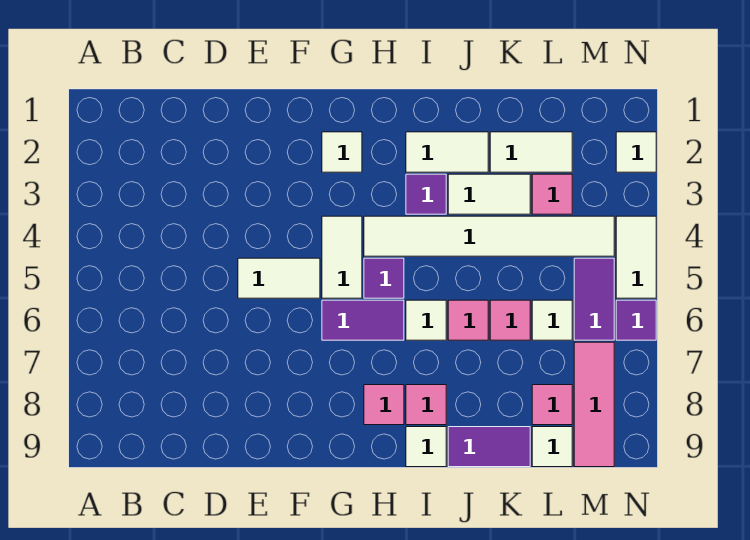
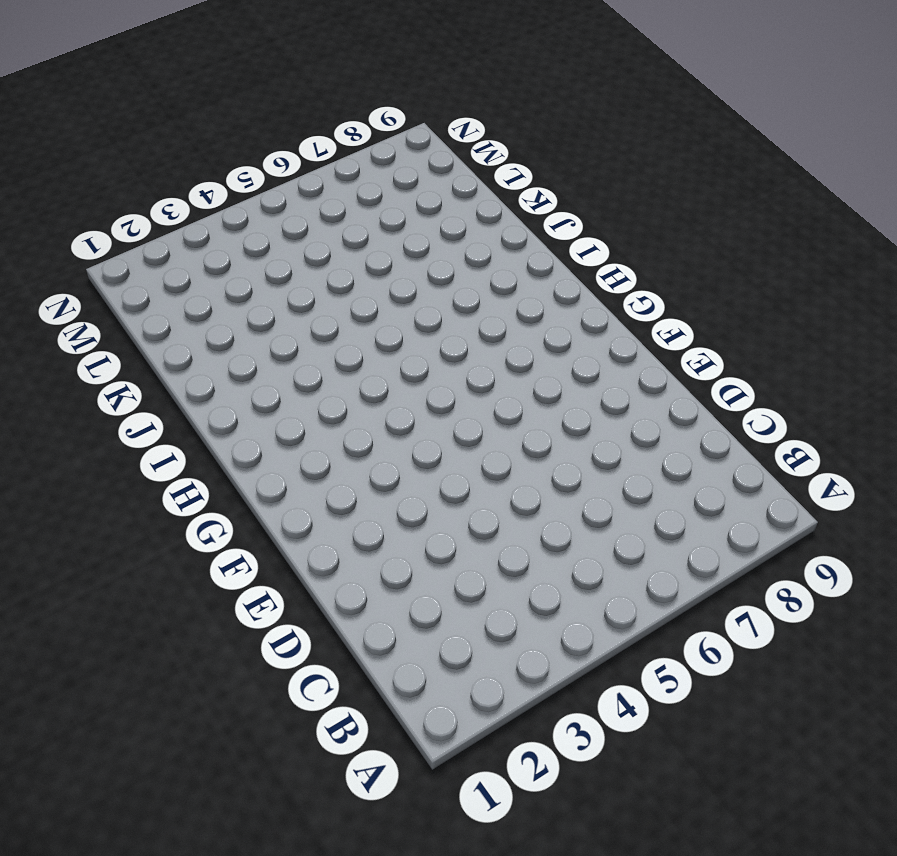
none -> white tile E5:F5 level 1
none -> white tile G2 level 1
none -> white tile G4:G5 level 1

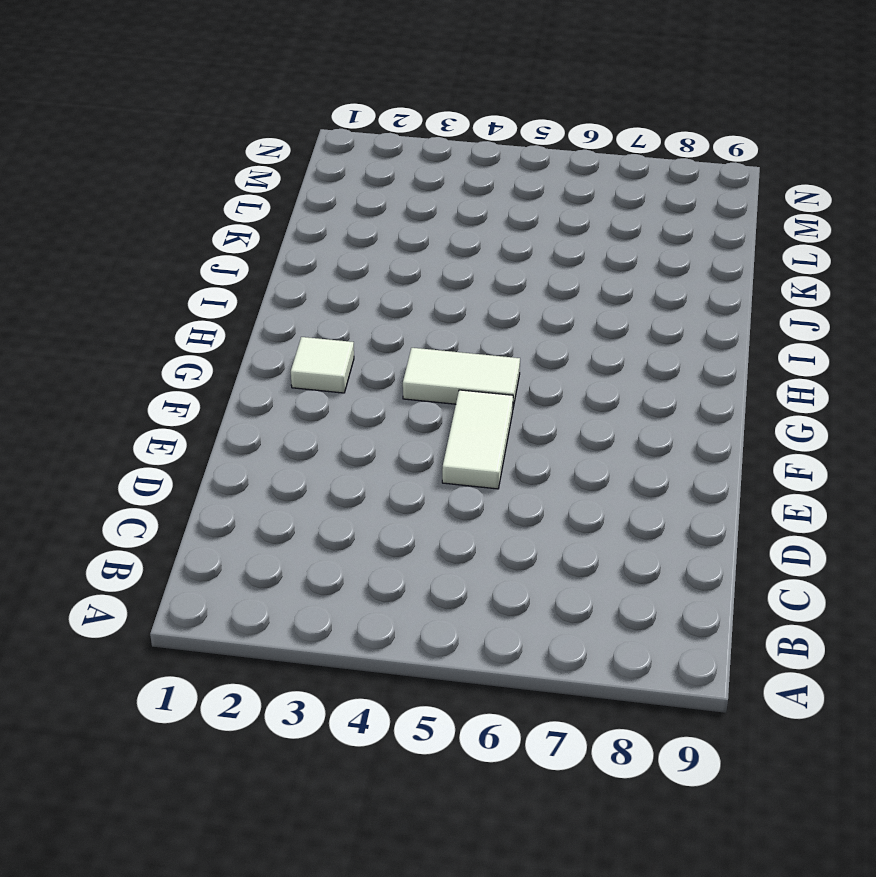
none -> purple tile G6:H6 level 1
none -> white tile H4:M4 level 1
none -> purple tile H5 level 1

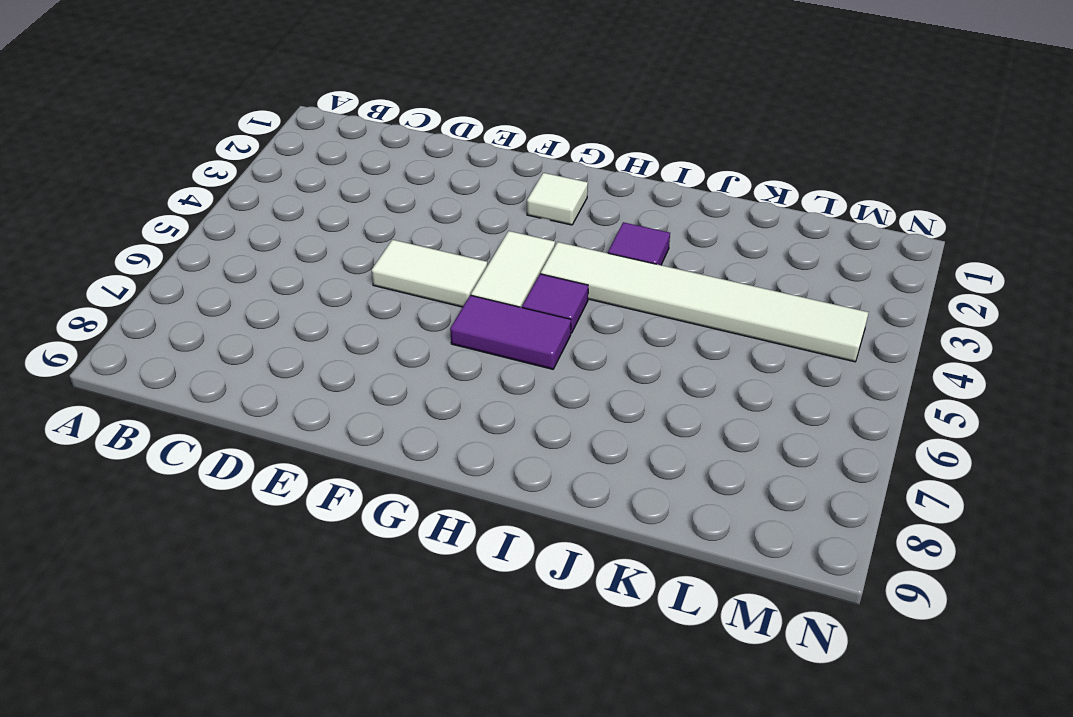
none -> pink tile H8 level 1
none -> white tile I2:J2 level 1
none -> white tile I6 level 1

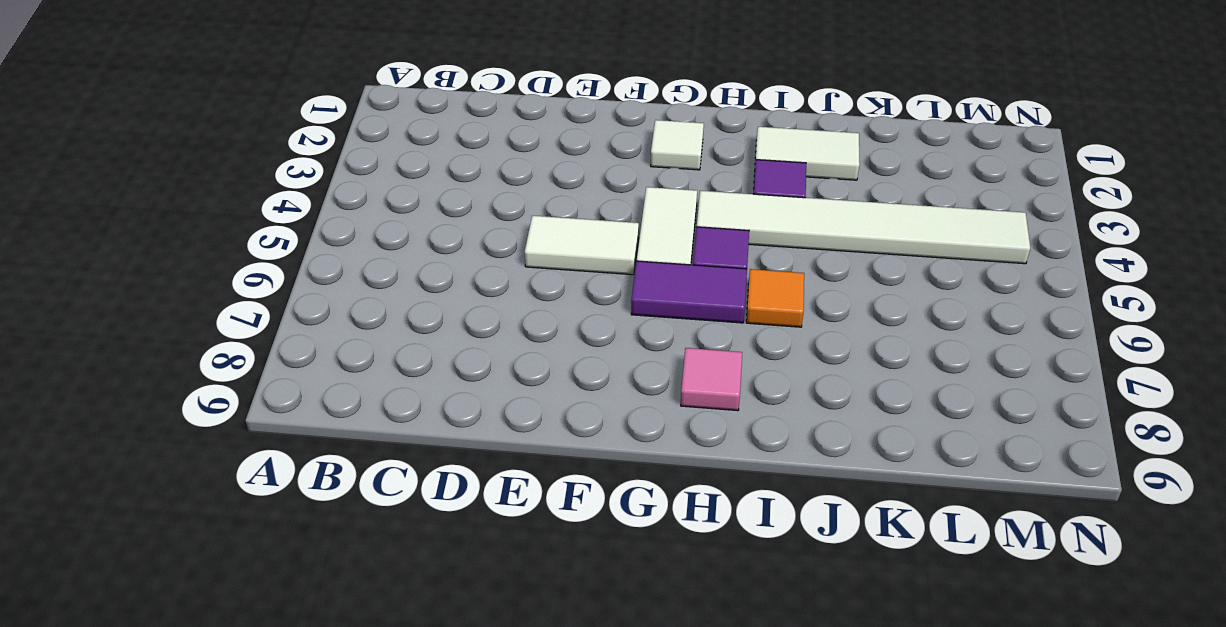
orange tile I6 level 1 -> white tile I6 level 1
none -> pink tile I8 level 1
none -> white tile I9 level 1
none -> white tile J3:K3 level 1

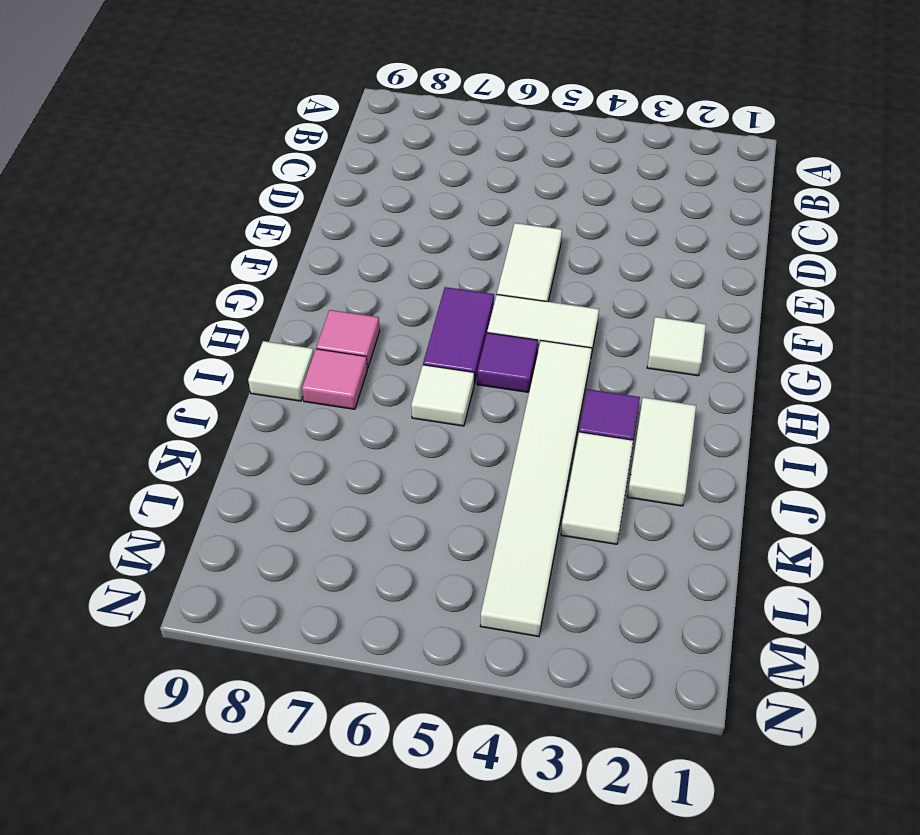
none -> pink tile J6 level 1
none -> purple tile J9:K9 level 1
none -> white tile K2:L2 level 1

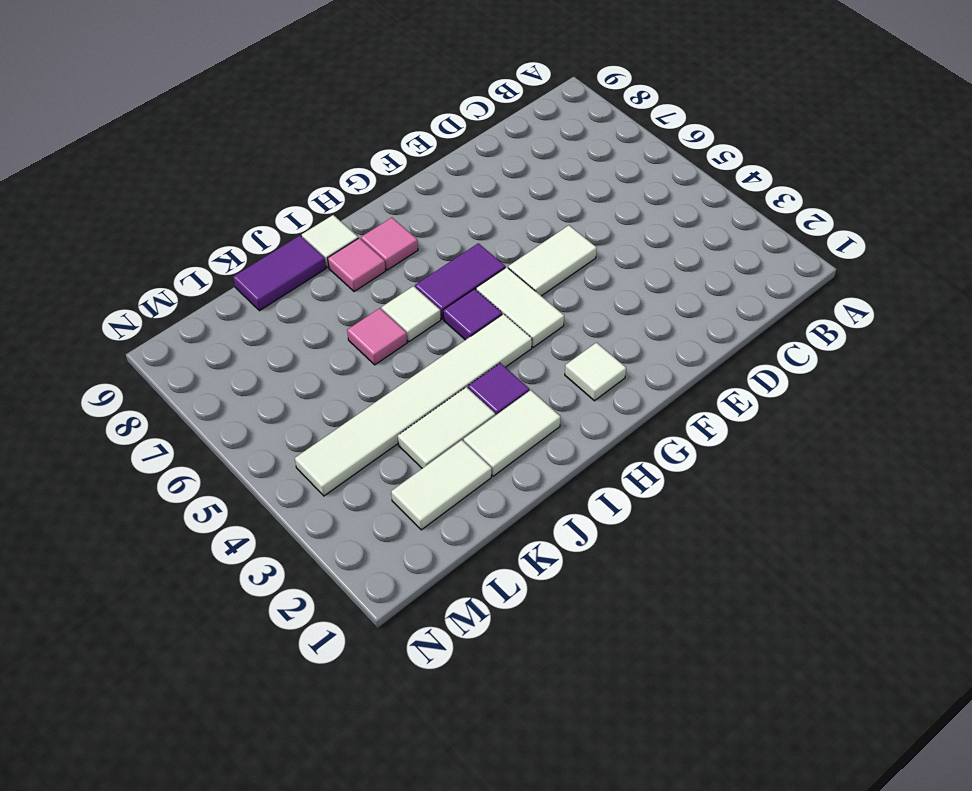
none -> pink tile K6 level 1
none -> pink tile L3 level 1
none -> white tile L6 level 1

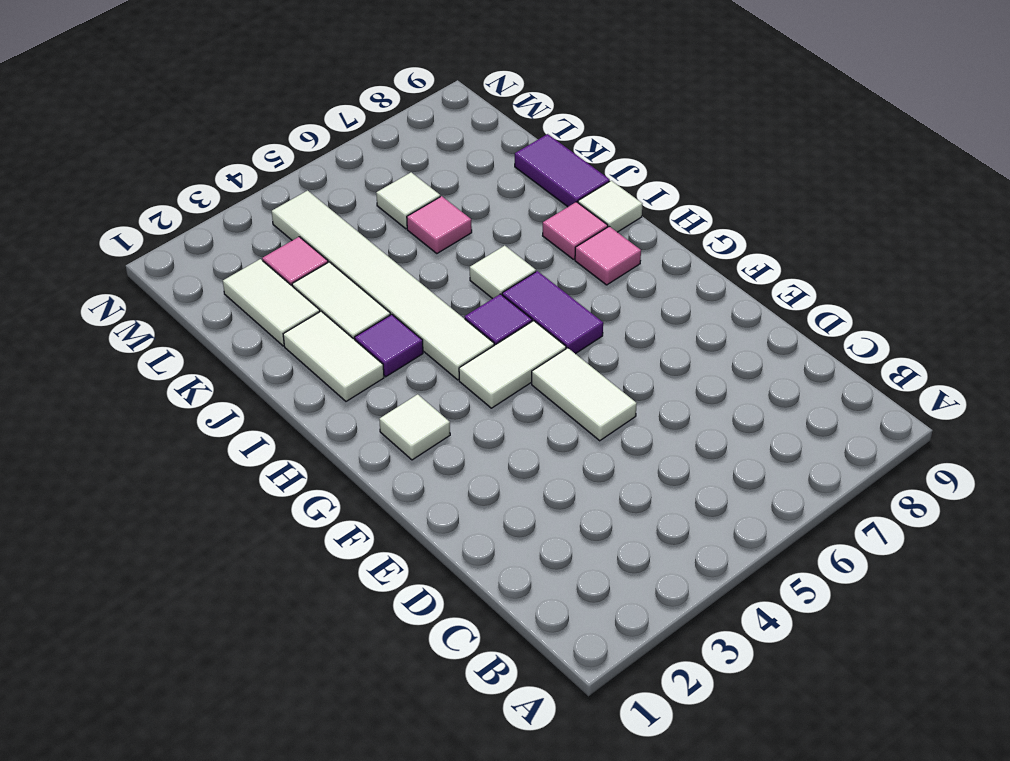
none -> pink tile J6 level 1
none -> pink tile L8 level 1
none -> white tile L9 level 1

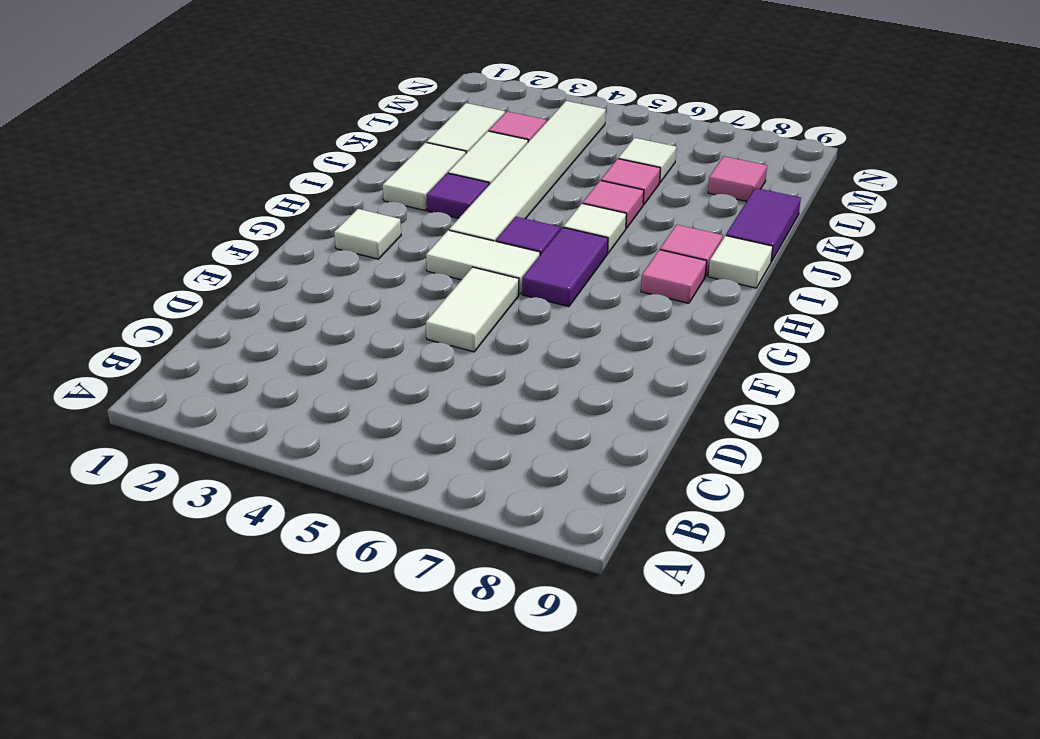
none -> white tile L9 level 1
none -> purple tile M5:M6 level 1
none -> pink tile M7:M9 level 1

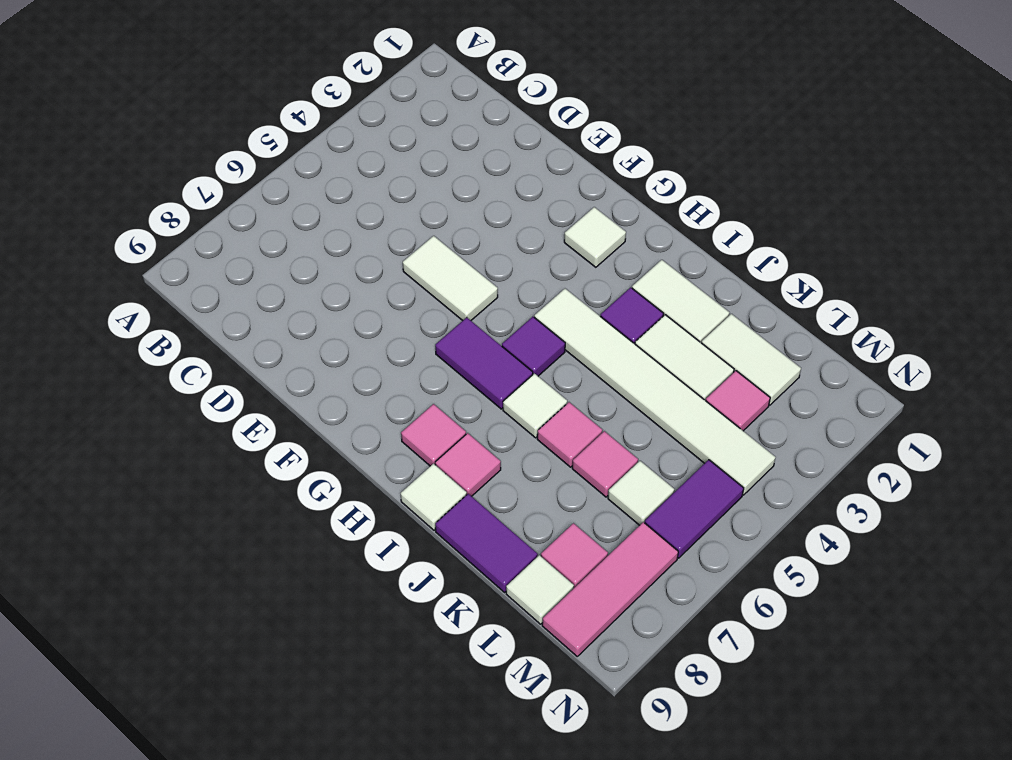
none -> white tile G4:G5 level 1
none -> white tile N2 level 1
none -> white tile N4:N5 level 1

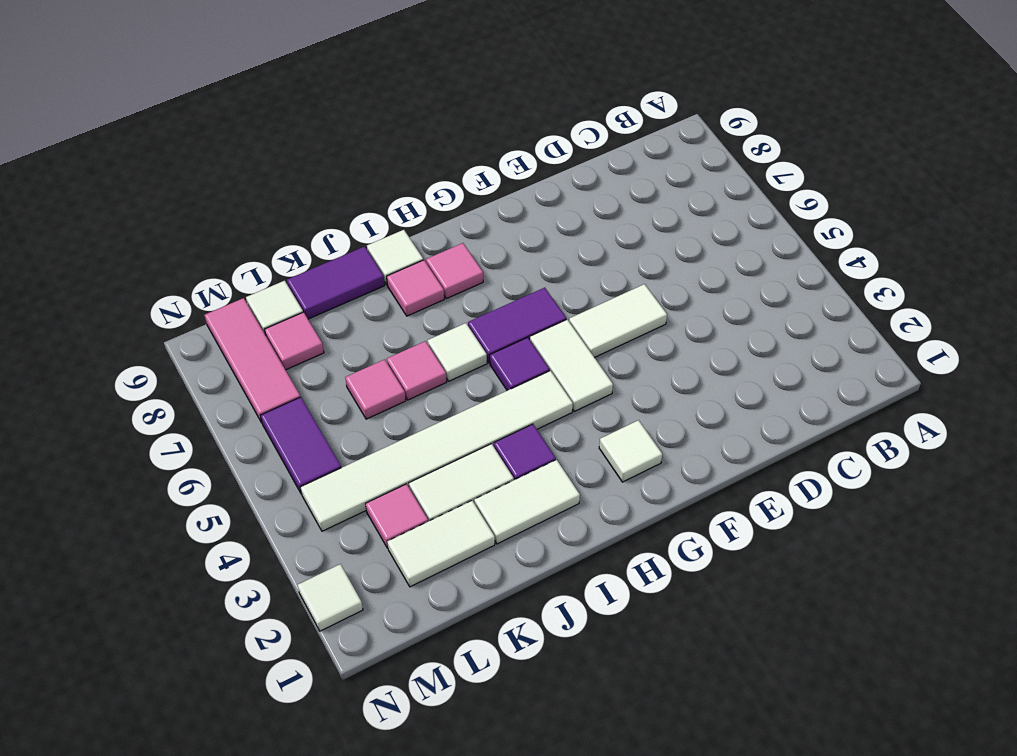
none -> white tile L6 level 1
none -> white tile N4:N5 level 1
none -> purple tile N6 level 1

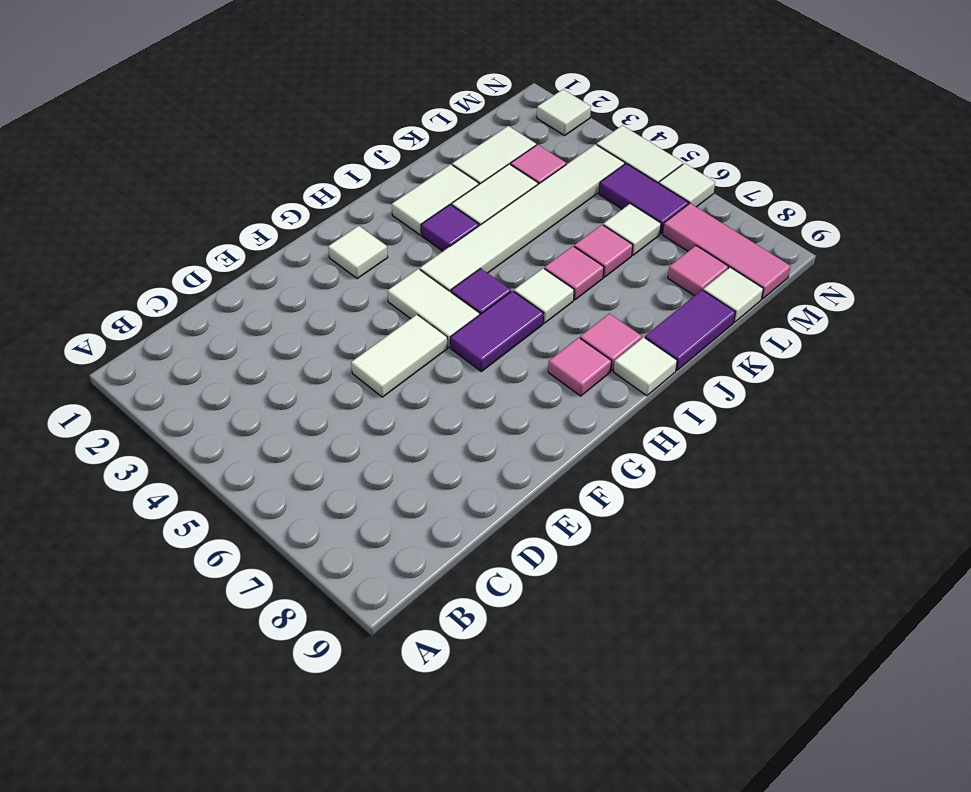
white tile N6 level 1 -> purple tile N6 level 1

